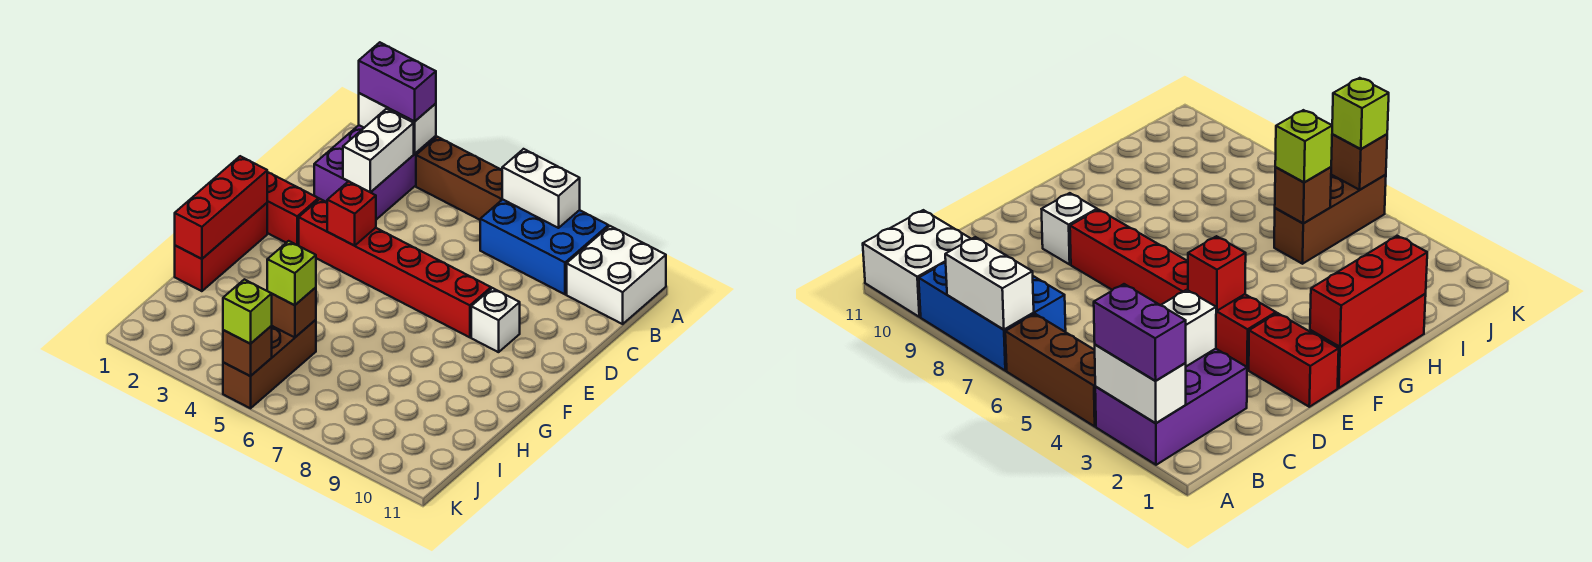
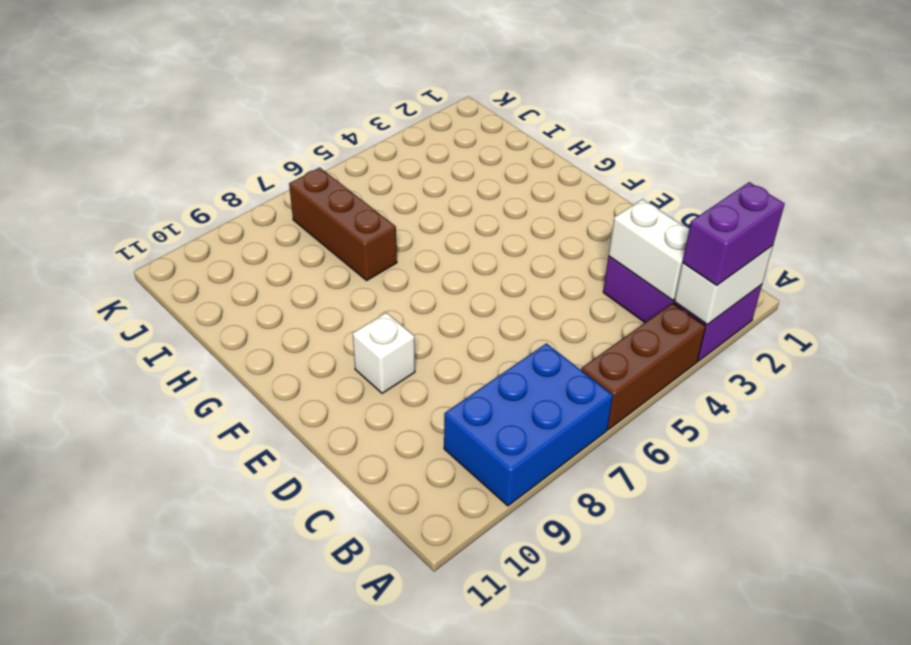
brown brick H7:J7 level 1 -> brown brick I5:K5 level 1
none -> white brick A10:B11 level 1
none -> red brick E1:E2 level 1
none -> red brick E3:E8 level 1

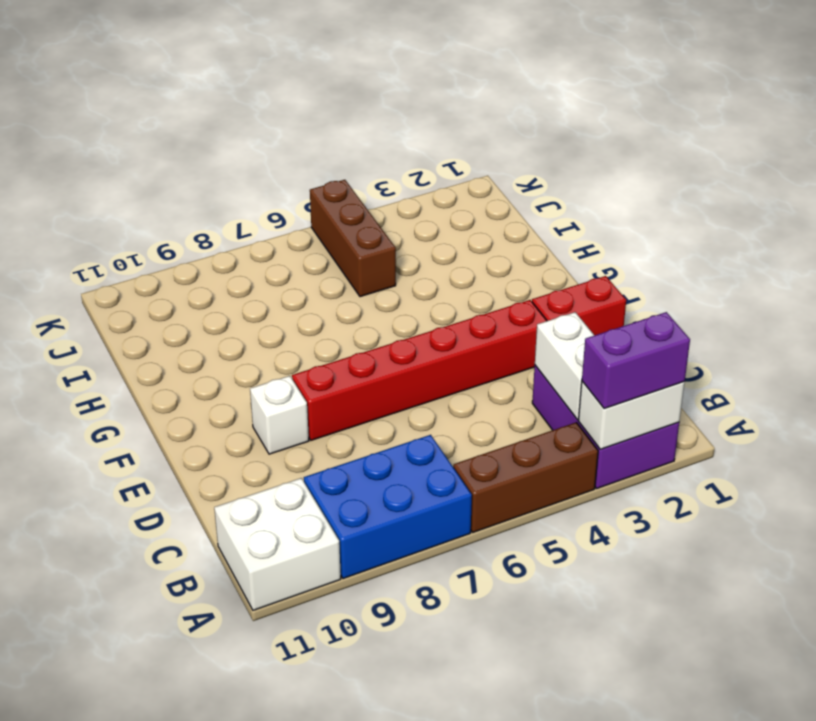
none -> red brick F1:H1 level 1
none -> white brick A7:A8 level 2
none -> red brick E4 level 2

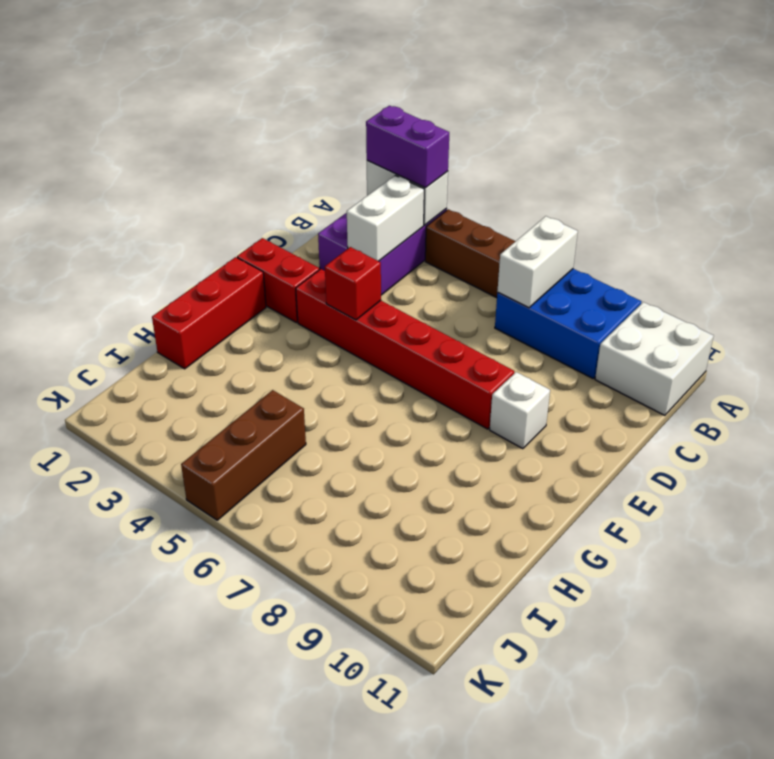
white brick A7:B7 level 2 -> white brick A7:A8 level 2
none -> red brick F1:H1 level 2
none -> brown brick I5 level 2
none -> brown brick K5 level 2

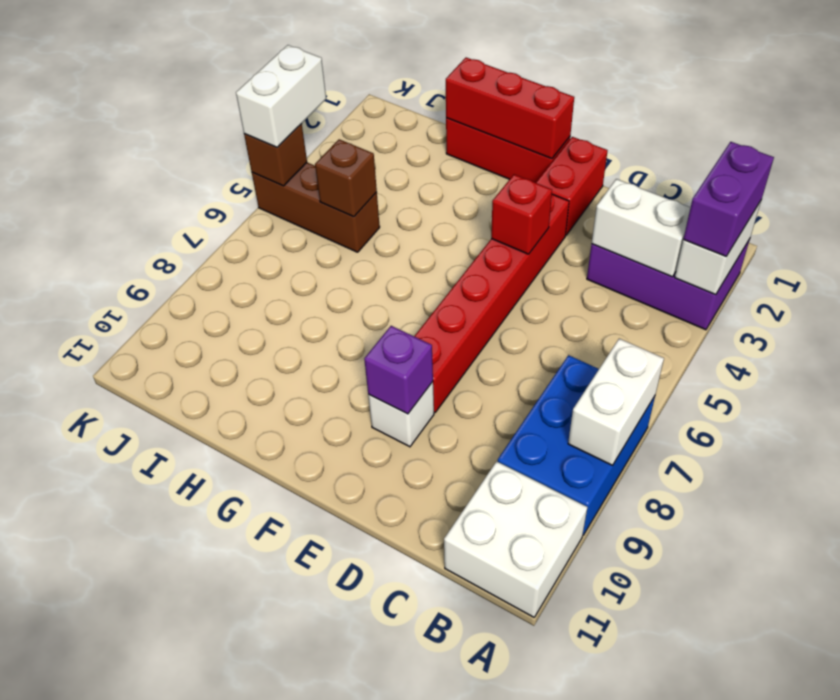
purple brick E9 level 2 -> none
white brick K4:K5 level 3 -> lime brick K5 level 3
none -> brown brick A4:A6 level 1
none -> lime brick I5 level 3

